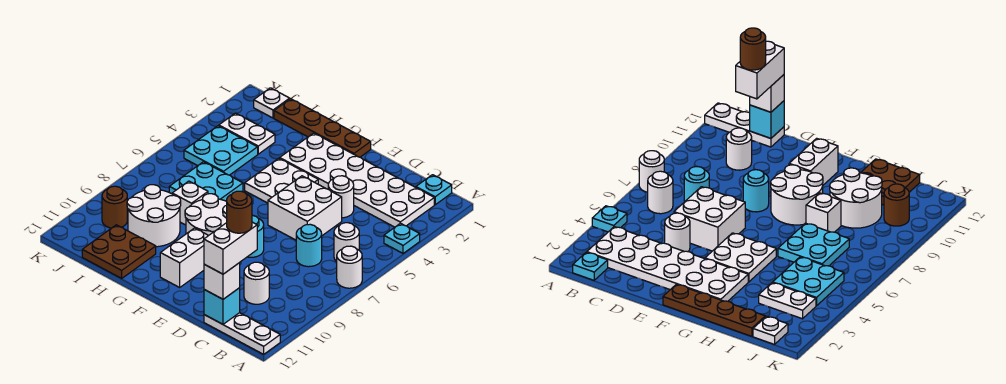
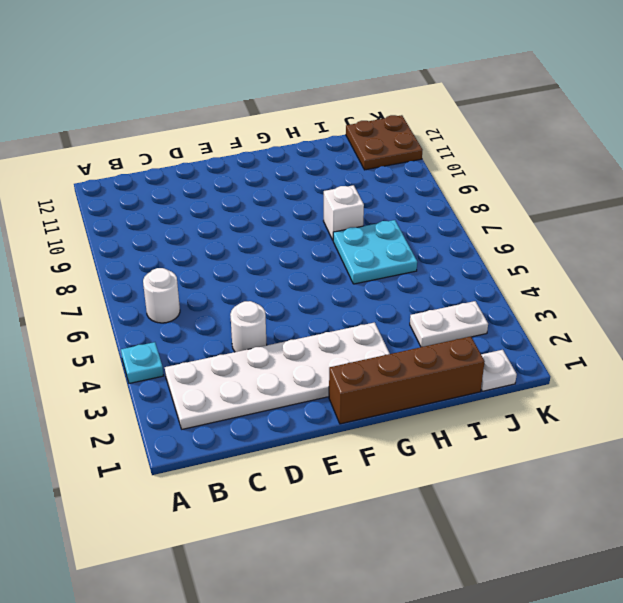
brown brick F1:I1 level 1 -> brown plate F1:I1 level 1
brown plate J11:K12 level 1 -> brown plate H11:I12 level 1
none -> white round brick A7 level 1
none -> white plate A12:C12 level 1
none -> cyan plate B1 level 1

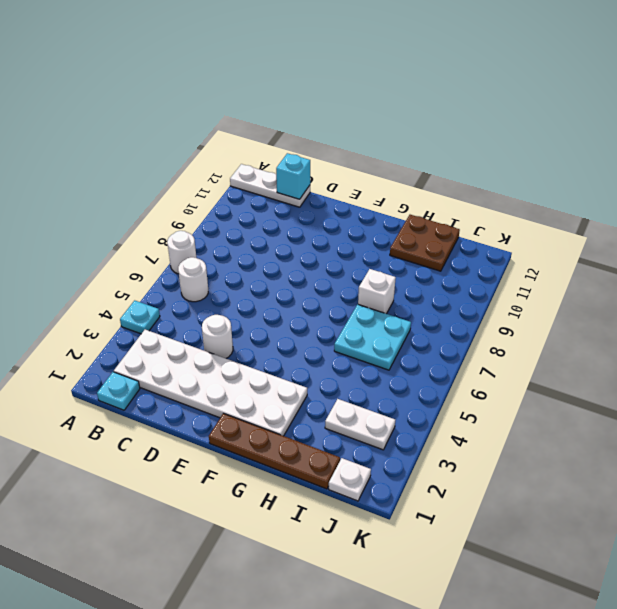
none -> cyan round brick C7 level 1
none -> white round brick C10 level 1
none -> white brick D5:E6 level 1

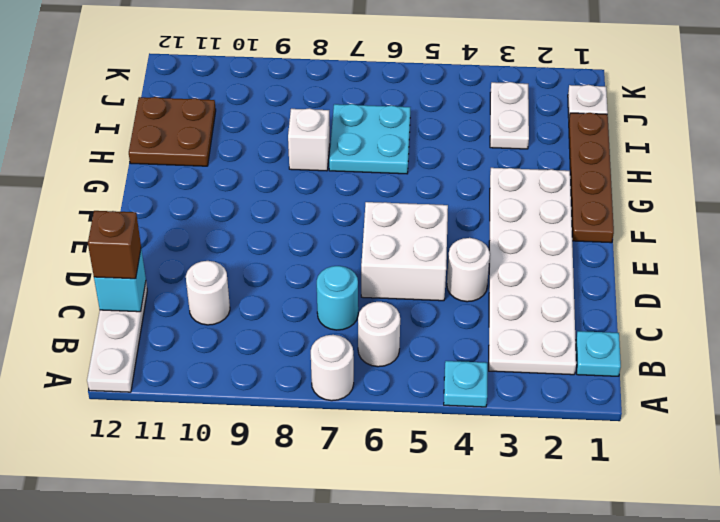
brown brick C12 level 3 -> white brick C12 level 3
none -> cyan round brick E8 level 1
none -> white plate F4:G5 level 1
none -> white round brick F8:G9 level 1

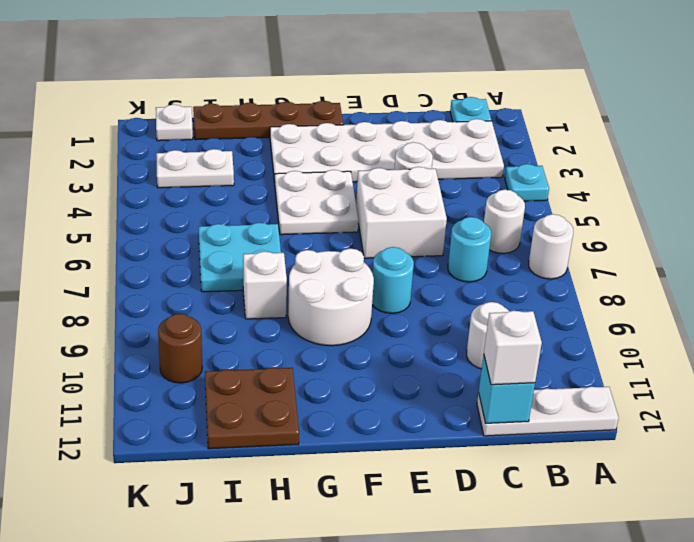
none -> white brick F10:F11 level 1
none -> white round brick H9:I10 level 1
none -> cyan plate I4:J5 level 1

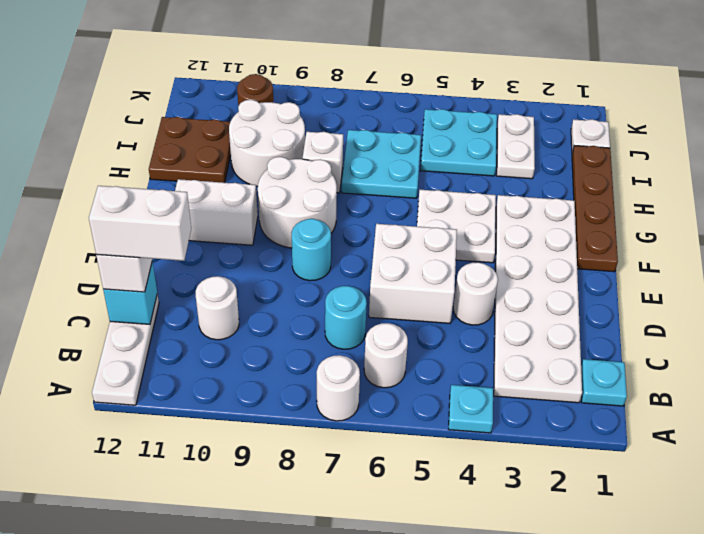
none -> brown round brick C11 level 5

